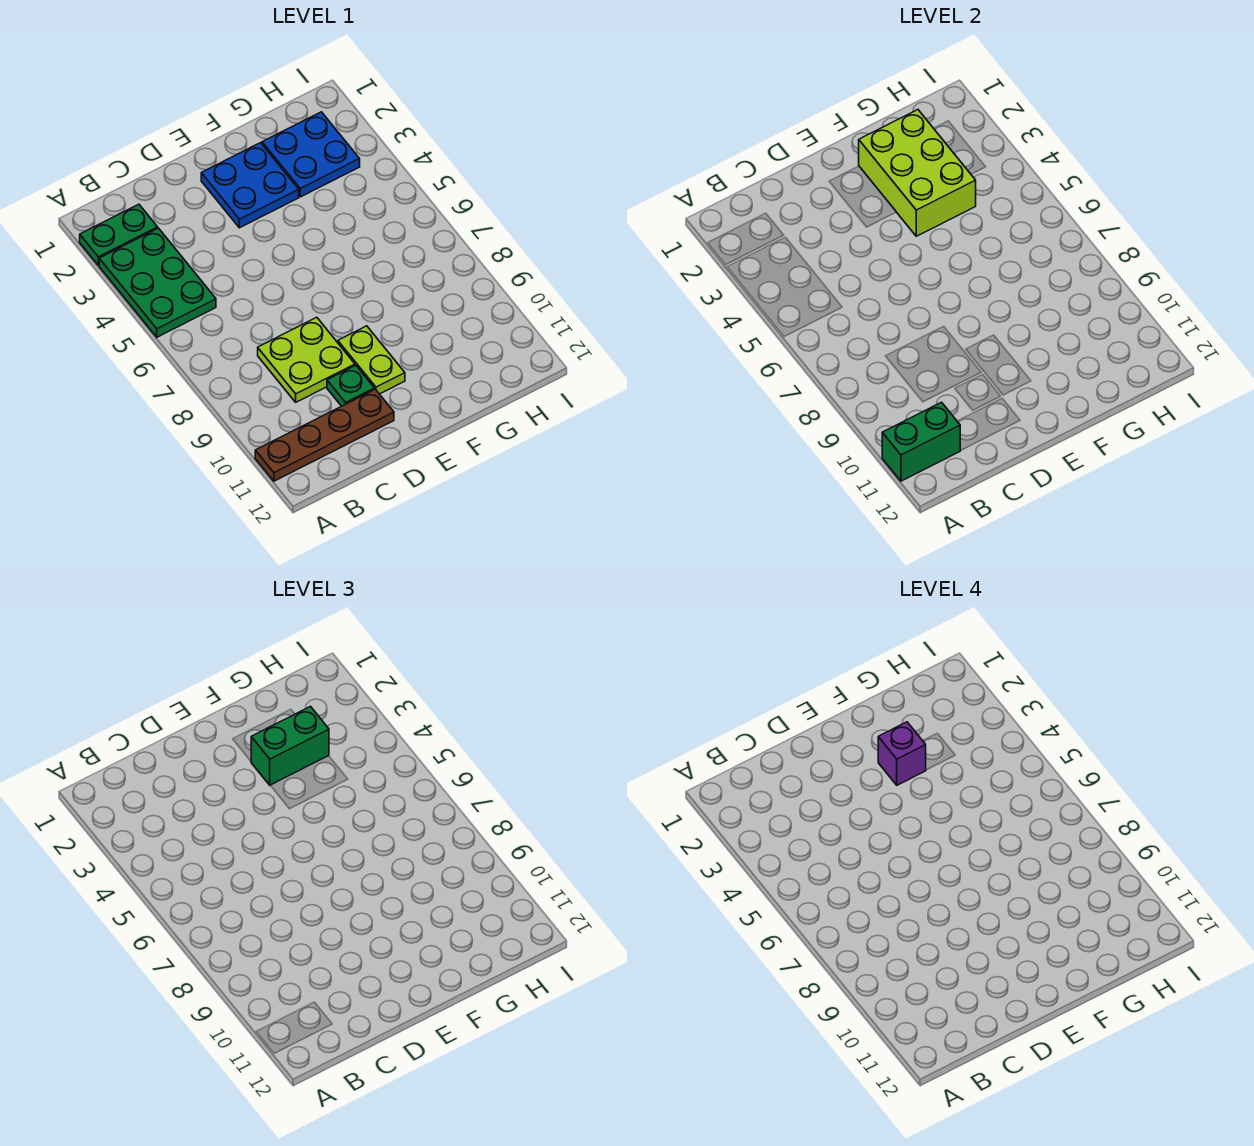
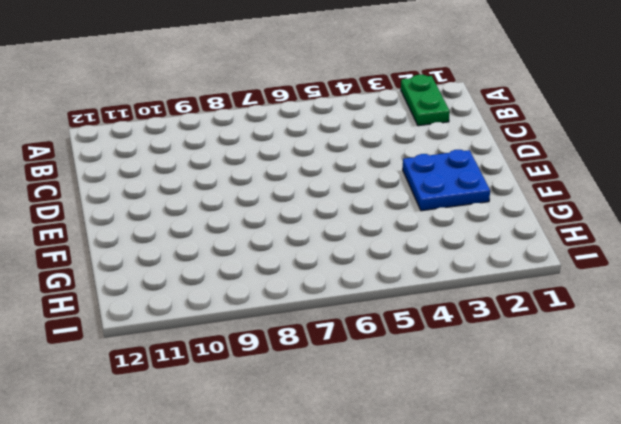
none -> green plate A3:B5 level 1
none -> brown plate A11:D11 level 1
none -> lime plate C8:D9 level 1

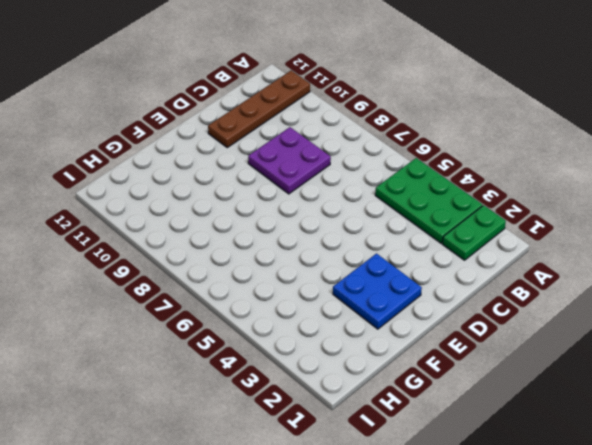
purple plate C8:D9 level 1 -> lime plate C8:D9 level 1
none -> green plate D10 level 1
none -> lime plate E9:E10 level 1
none -> blue plate G2:H3 level 1

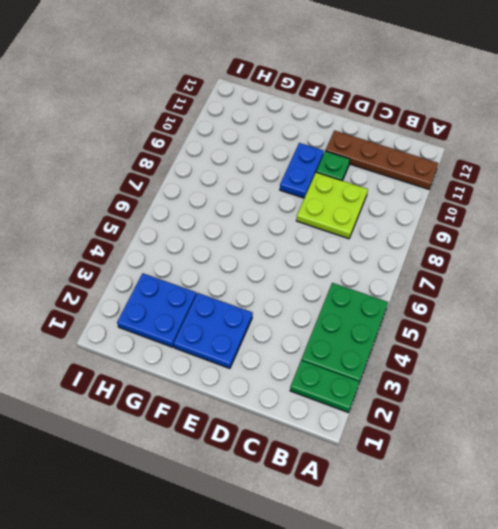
blue plate E9:E10 level 1 -> lime plate E9:E10 level 1
none -> green brick A11:B11 level 2
none -> lime brick F2:G4 level 2
none -> green brick F3:G3 level 3

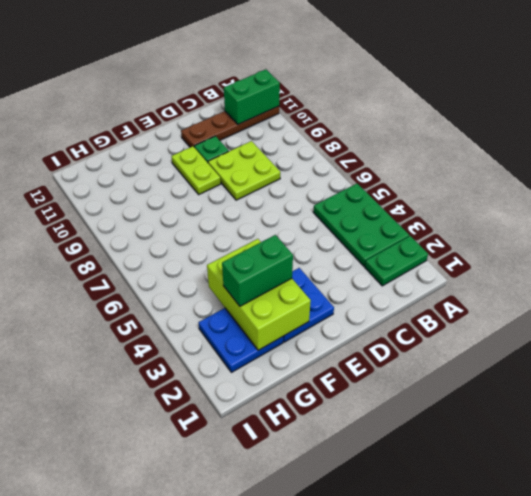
none -> purple brick F3 level 4

